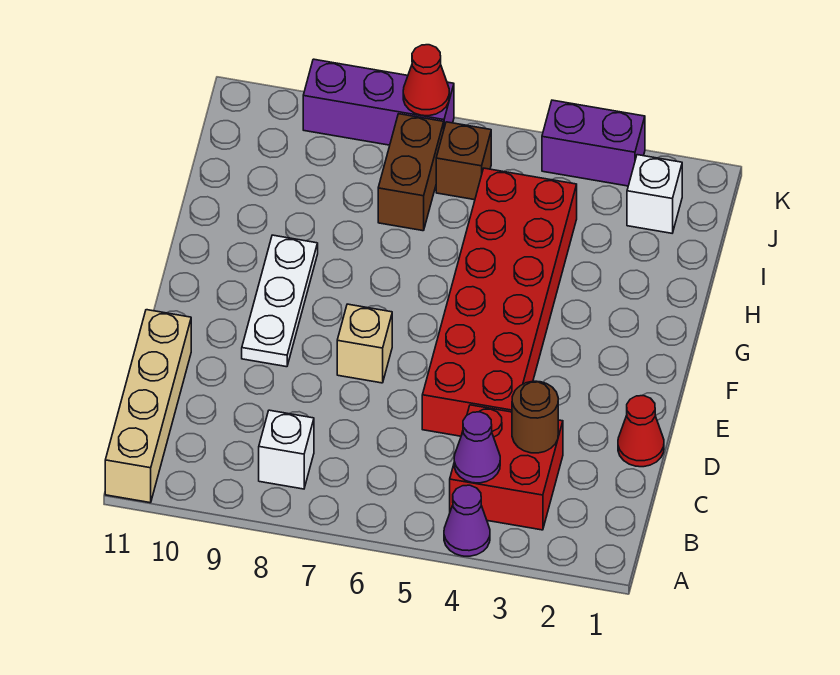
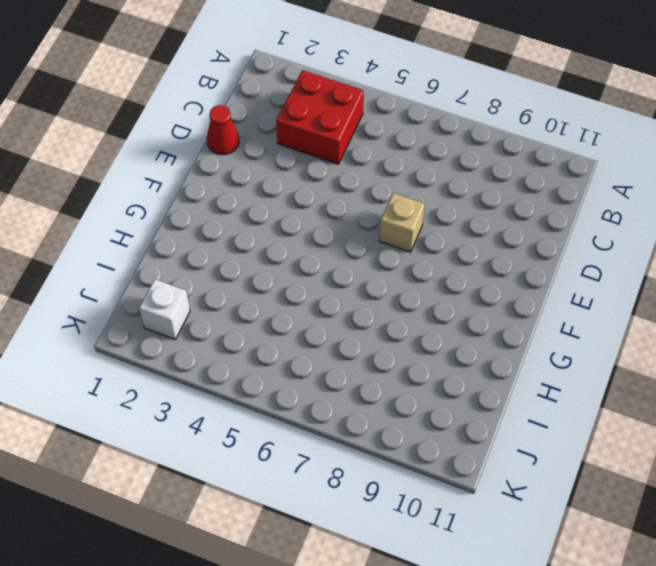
none -> purple cone A4 level 1
none -> tan brick A11:D11 level 1
none -> white brick B8 level 1

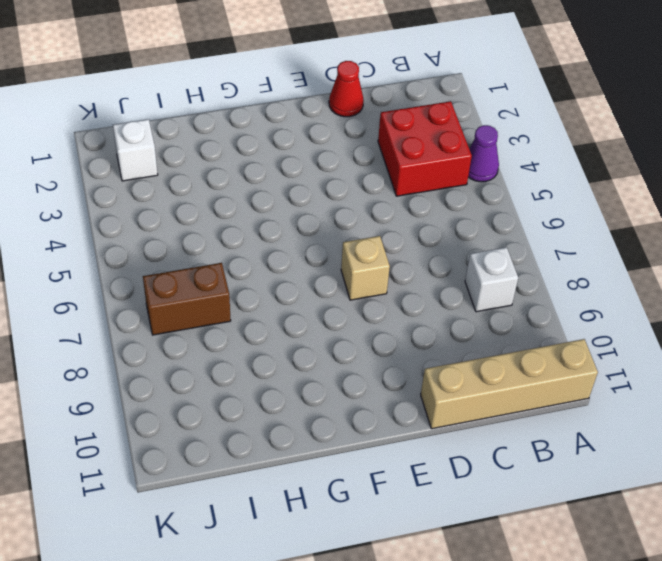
none -> red brick D4:I5 level 1
none -> white plate E9:G9 level 1
none -> brown brick J6 level 1

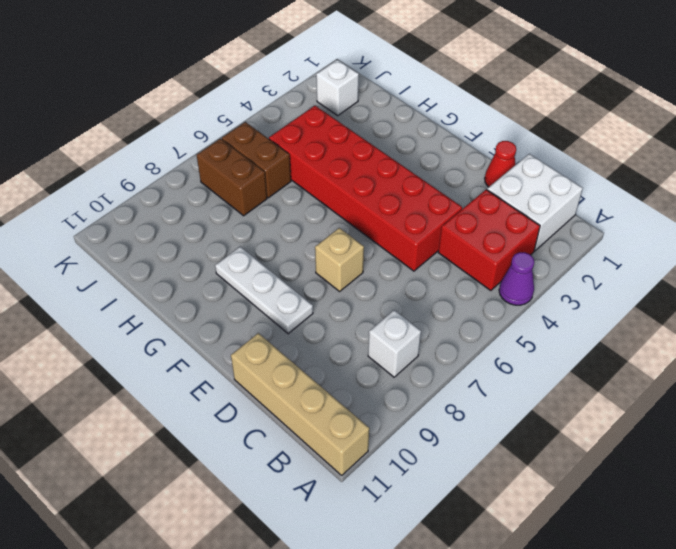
white brick B1:C2 level 1 -> none
brown brick I6:J6 level 1 -> brown brick J6 level 1
none -> purple brick K3:K4 level 1
none -> purple brick K7:K9 level 1
none -> purple cone B4 level 2

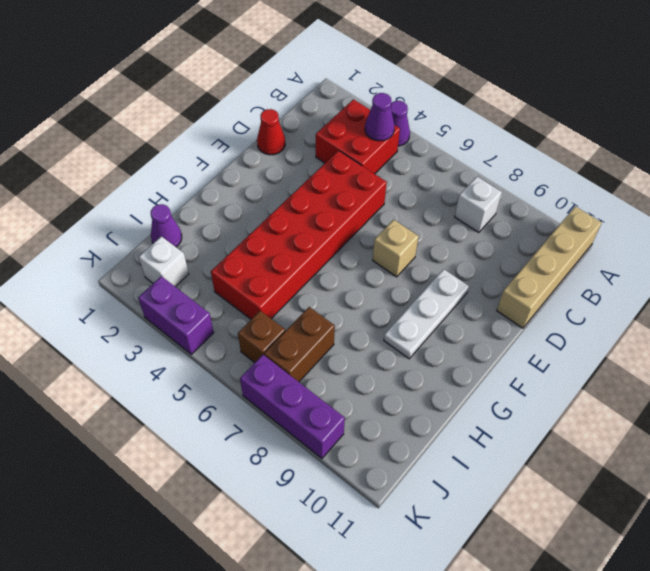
purple cone I1 level 1 -> none
none -> brown round brick C3 level 2
none -> red cone K7 level 2

